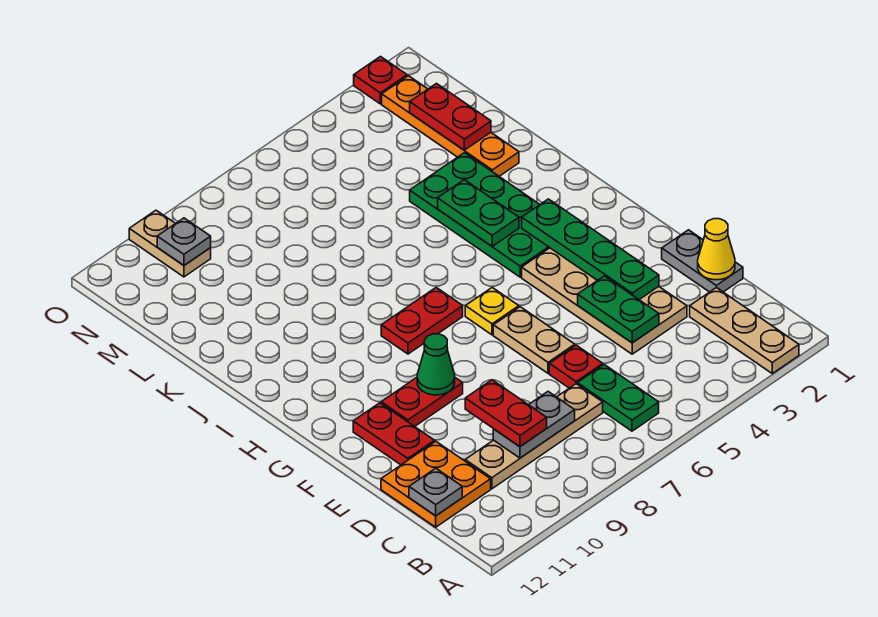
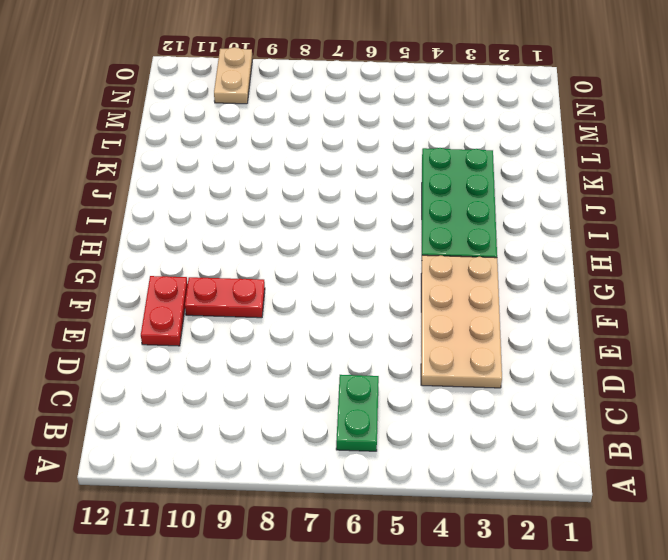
none -> tan plate A2:C2 level 1
none -> tan plate C7:C10 level 1
none -> orange plate C11:D12 level 1

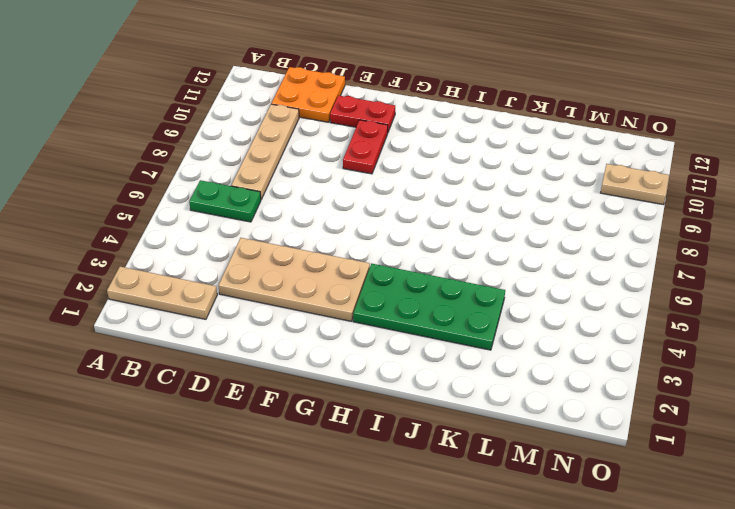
none -> grey plate D1:E1 level 1
none -> red plate D6 level 1
none -> tan plate E6:F6 level 1

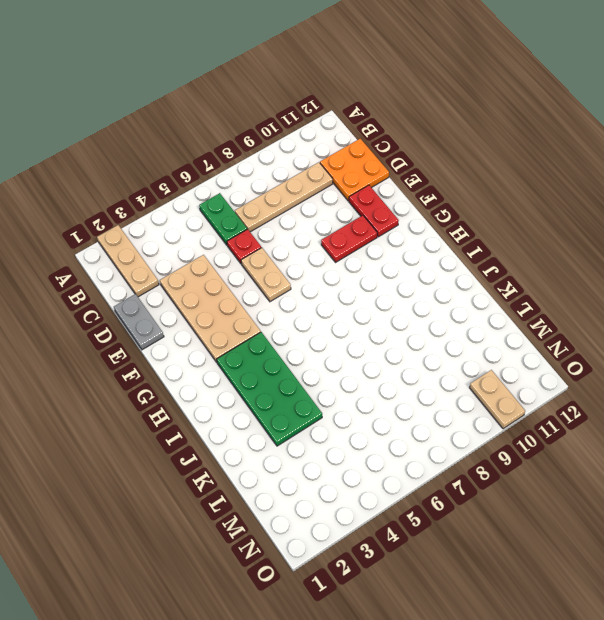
none -> yellow plate G6 level 1
none -> red plate H7:H8 level 1
none -> orange plate K2:N2 level 1

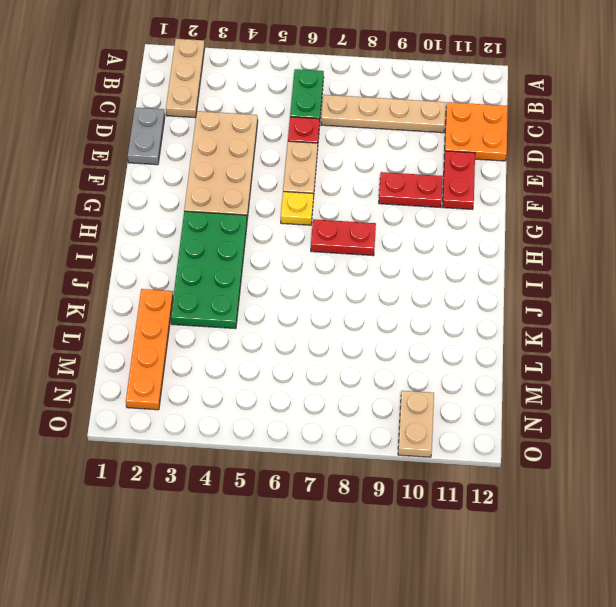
none -> red plate O2 level 1
none -> grey plate C8:C9 level 2
none -> grey plate C12 level 2

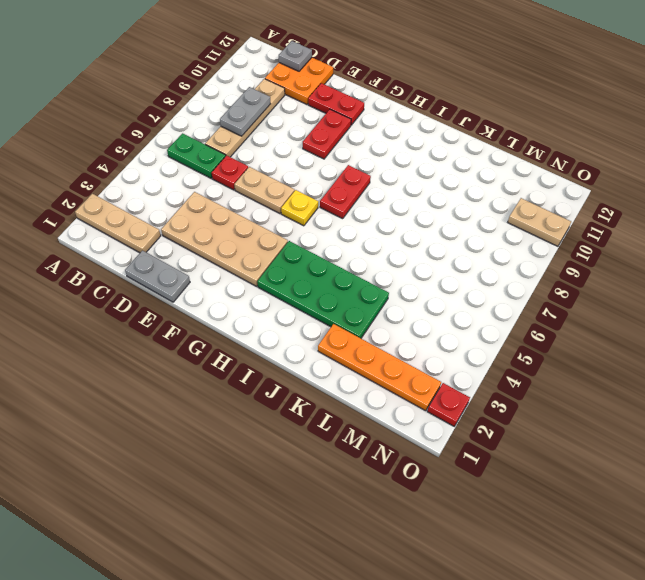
none -> yellow cone D1 level 2
none -> green plate D4:E4 level 2
none -> green plate E3:H3 level 2

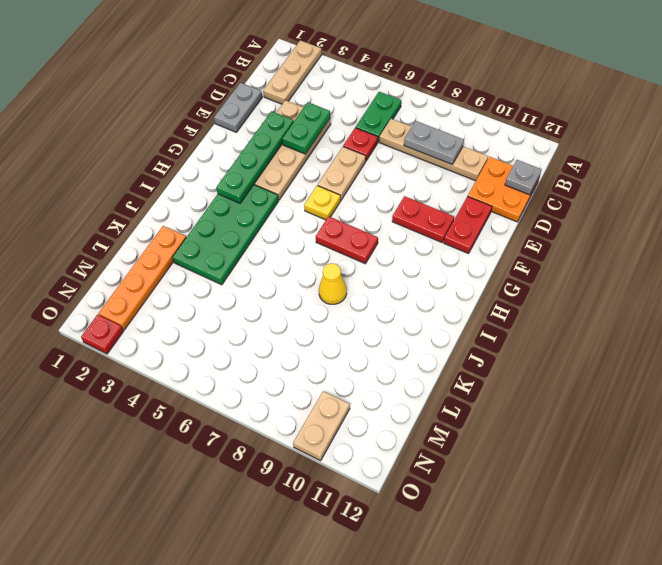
yellow cone J8 level 1 -> yellow cone D1 level 2
none -> green cone F9 level 2
none -> green plate I4:J4 level 2
none -> red plate L2:M2 level 2

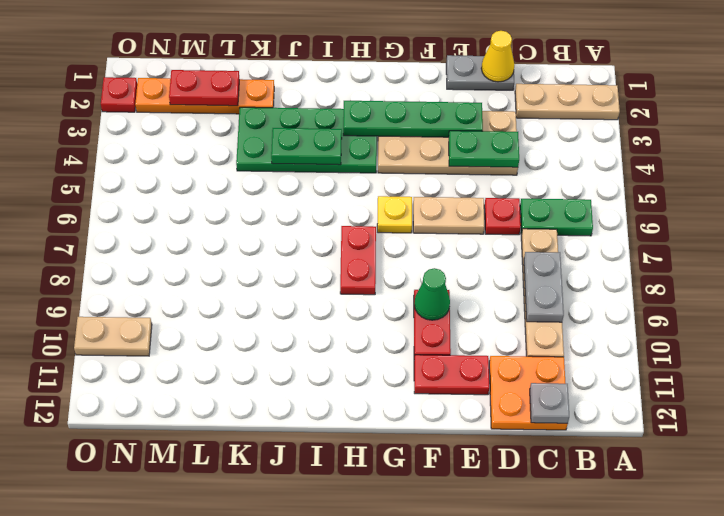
none -> grey plate N10 level 2
none -> red plate C9:D9 level 3

